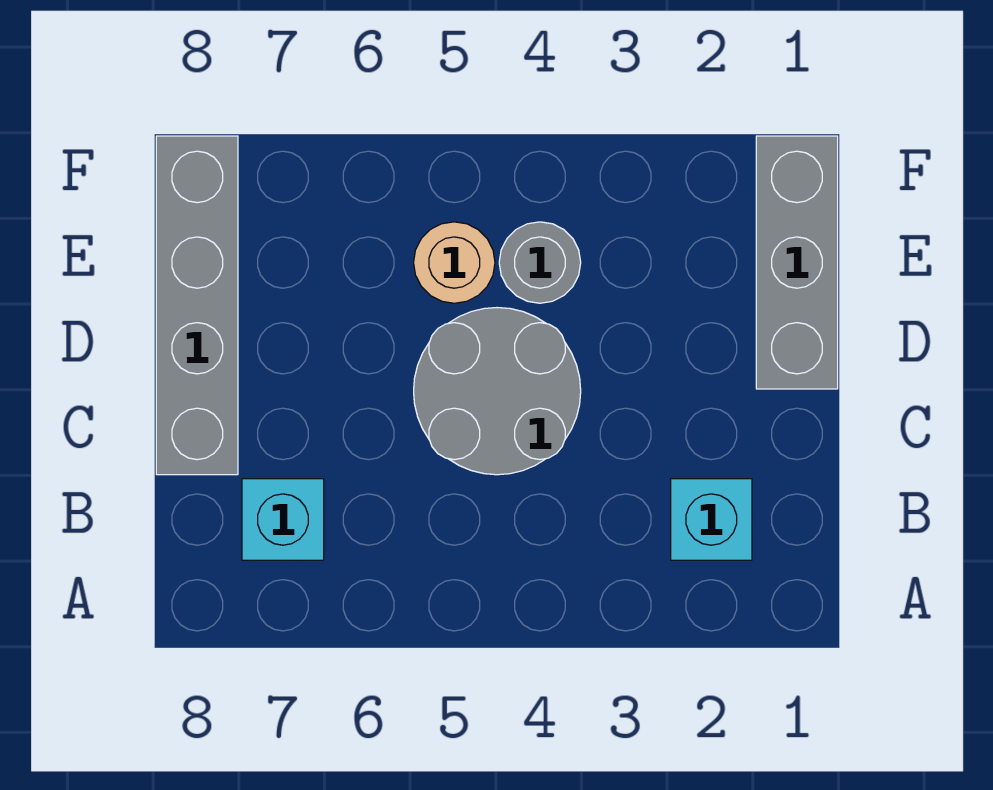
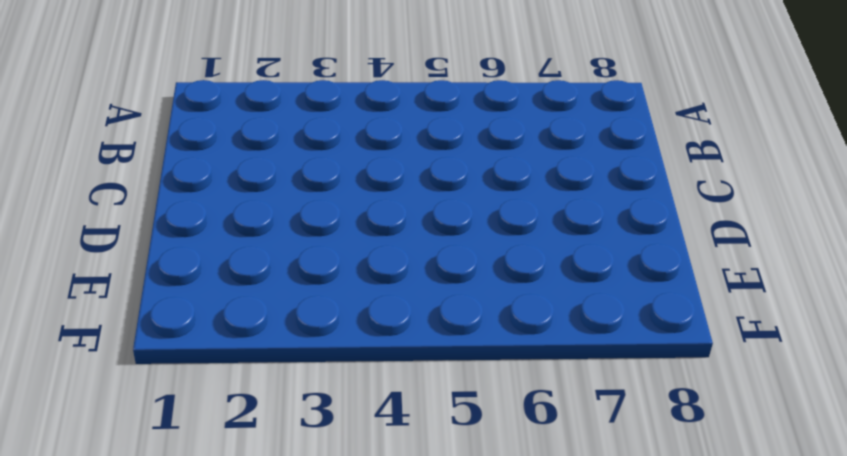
none -> cyan brick B2 level 1
none -> cyan brick B7 level 1

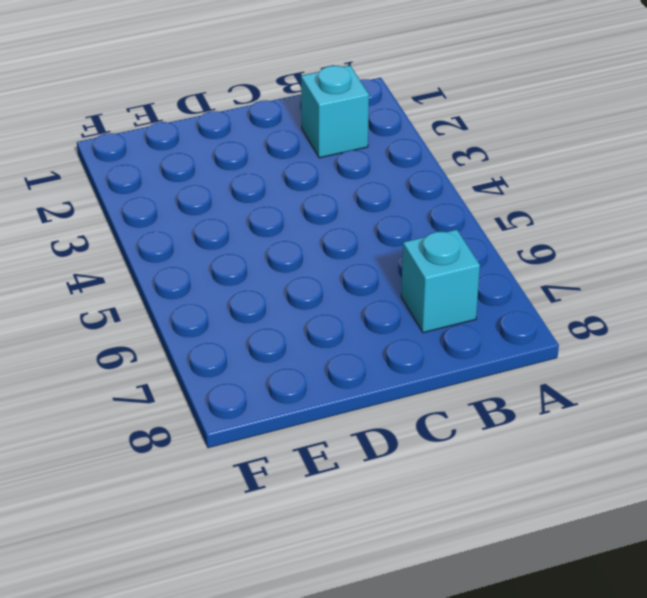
none -> grey round brick C4:D5 level 1
none -> grey brick C8:F8 level 1

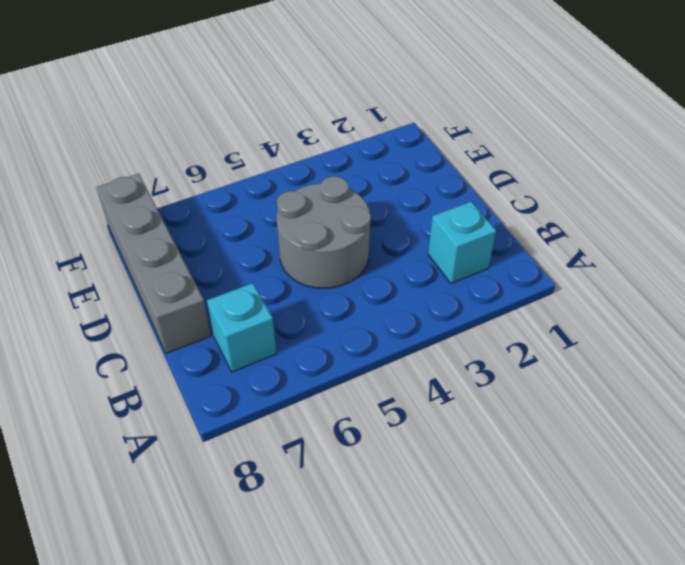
none -> grey brick D1:F1 level 1
none -> grey round brick E4 level 1

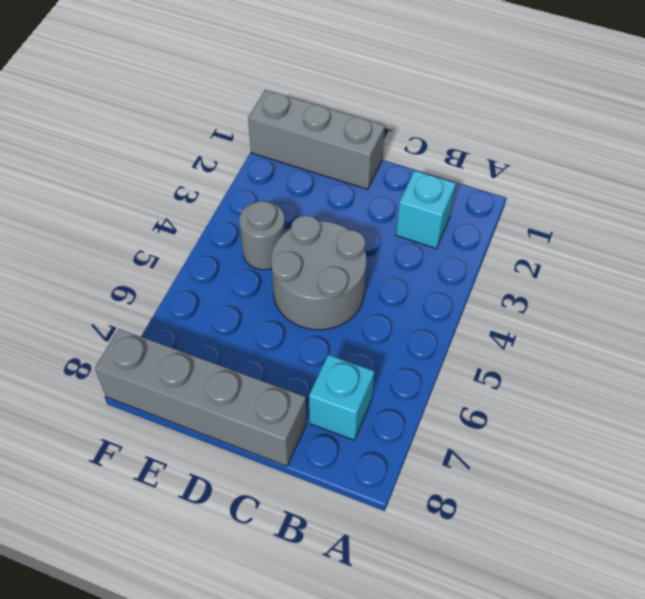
none -> tan round brick E5 level 1

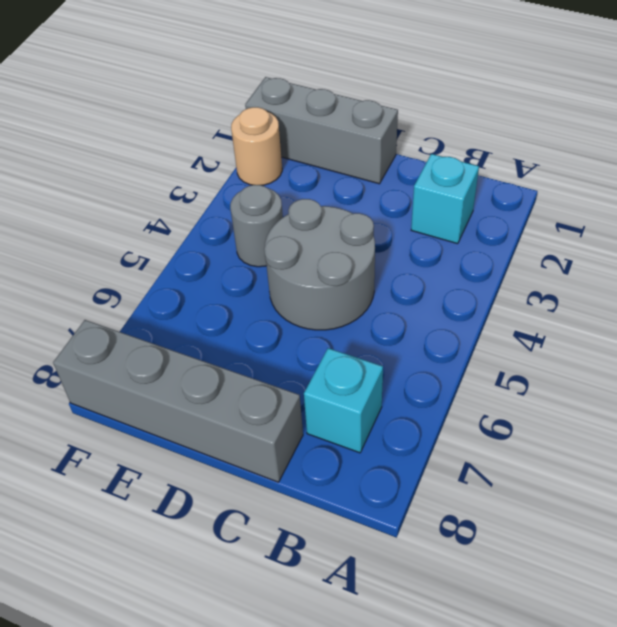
tan round brick F2 level 1 -> tan round brick E5 level 1

